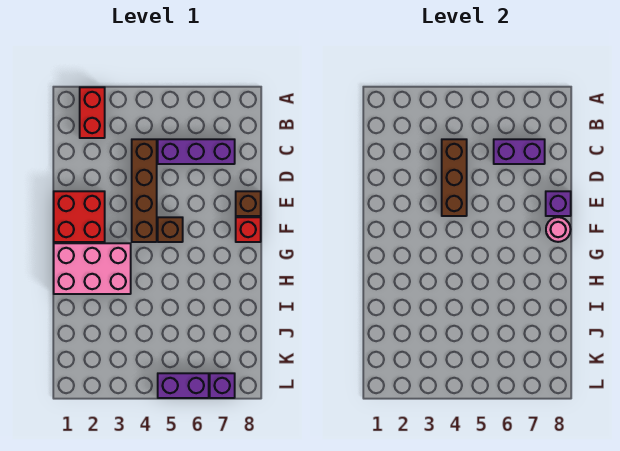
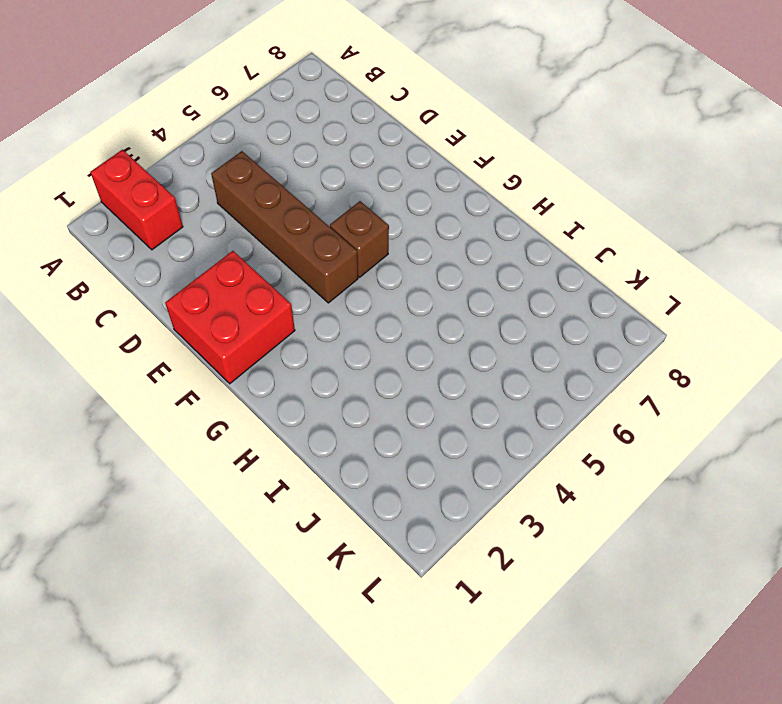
none -> purple brick C5:C7 level 1
none -> brown brick E8 level 1
none -> red brick F8 level 1

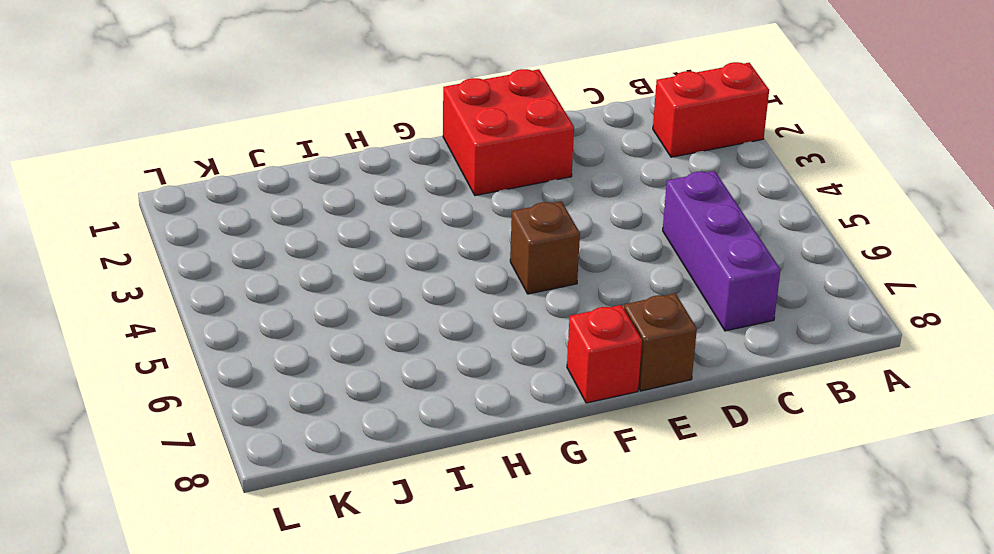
none -> brown brick C4:F4 level 1
none -> pink brick G1:H3 level 1
none -> purple brick L5:L6 level 1

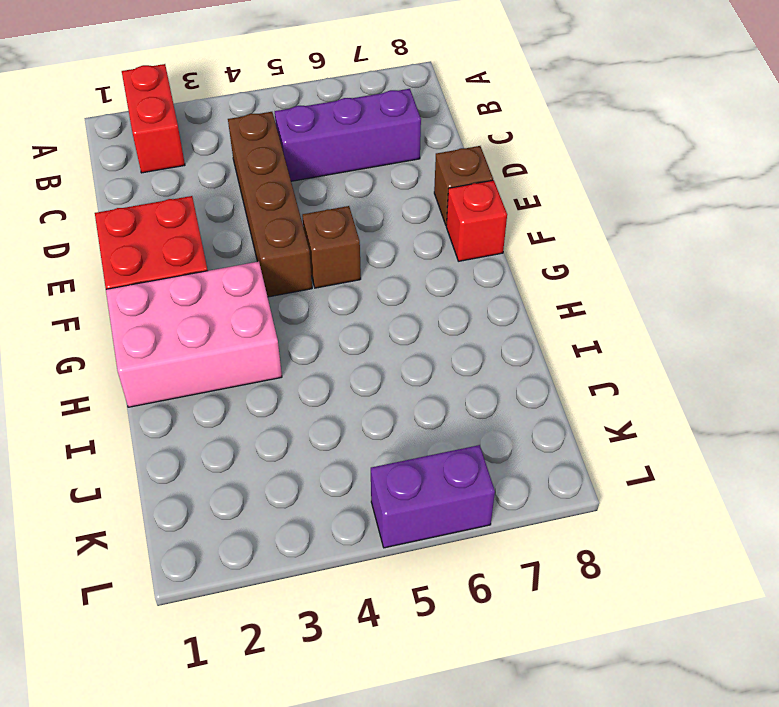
none -> purple brick L7 level 1
none -> brown brick C4:E4 level 2
none -> purple brick C6:C7 level 2

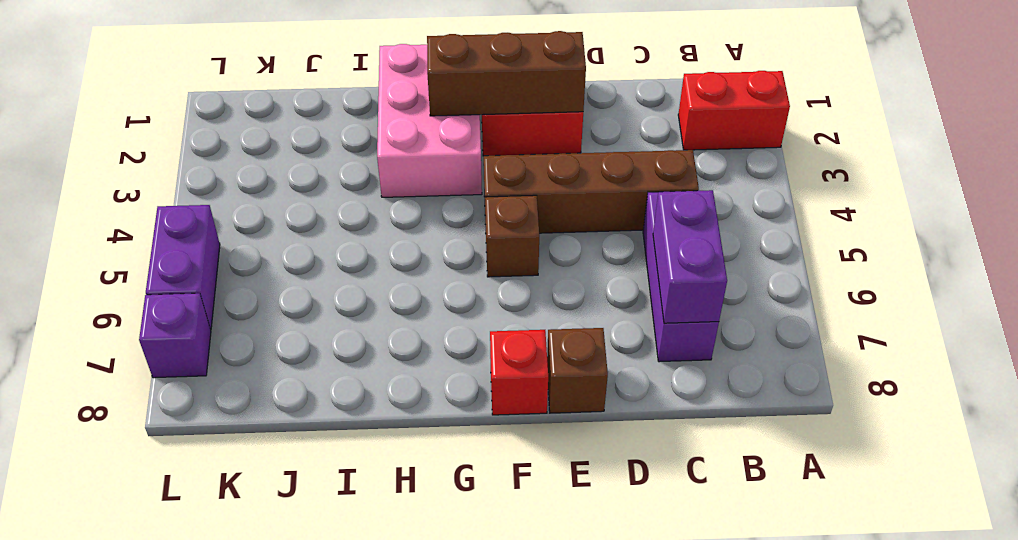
brown brick E2:G2 level 2 -> brown brick C4:E4 level 2
none -> purple brick E8 level 2
none -> pink round brick F8 level 2

